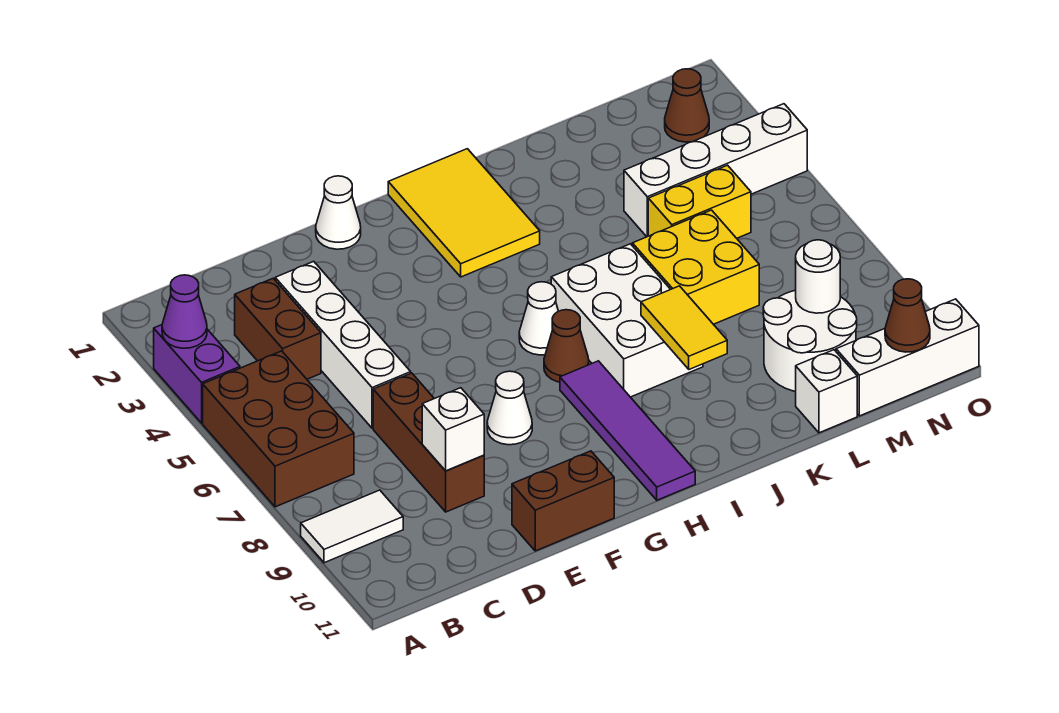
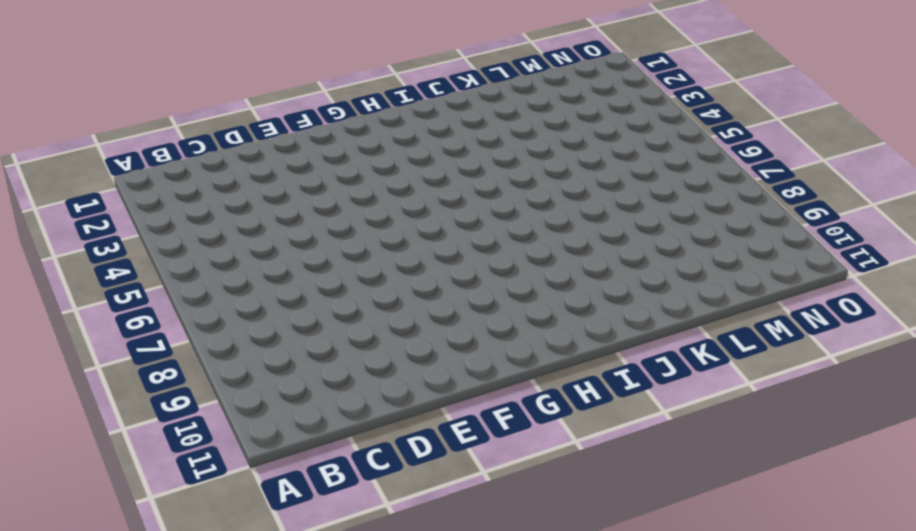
none -> purple brick A3:A4 level 1
none -> brown brick A5:B7 level 1
none -> white tile A9:B9 level 1

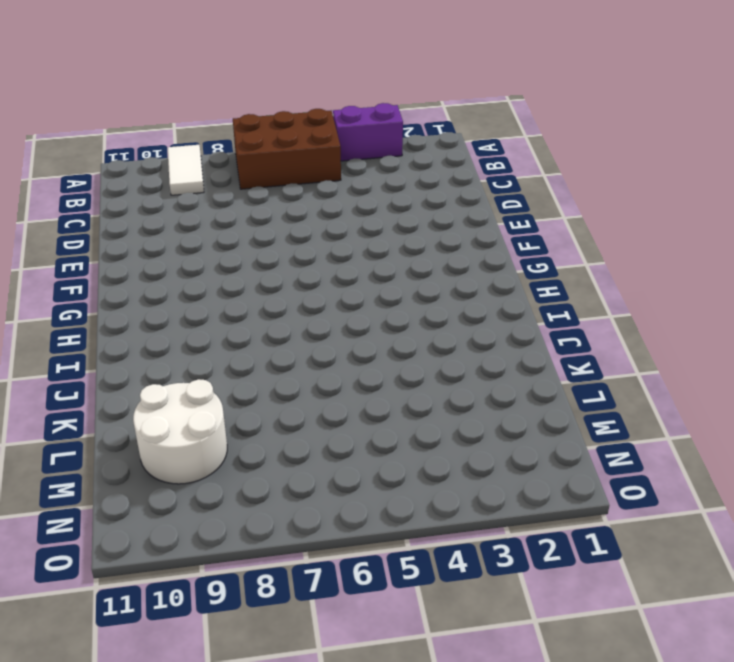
none -> brown brick C3:C4 level 1
none -> white brick D3:D6 level 1
none -> brown brick D7:D9 level 1

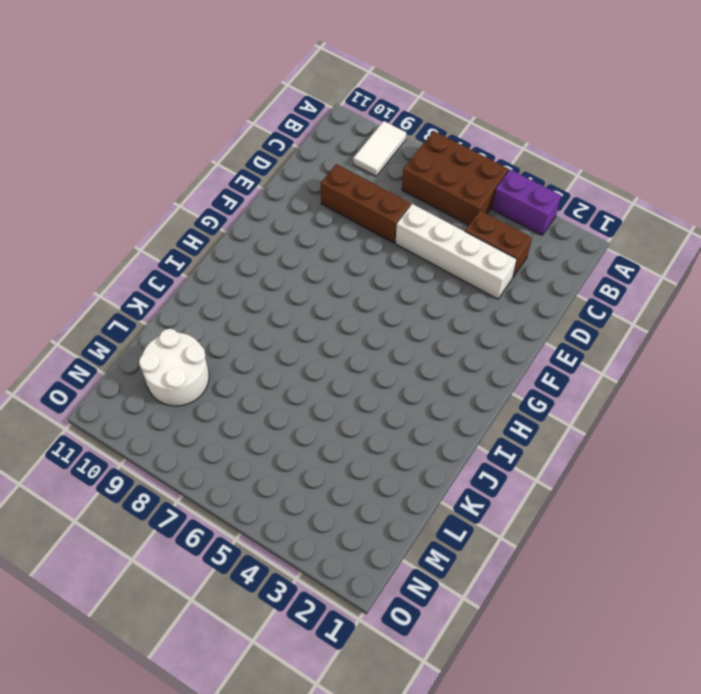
none -> brown brick E11:F11 level 1
none -> white cone F1 level 1
none -> white cone F8 level 1

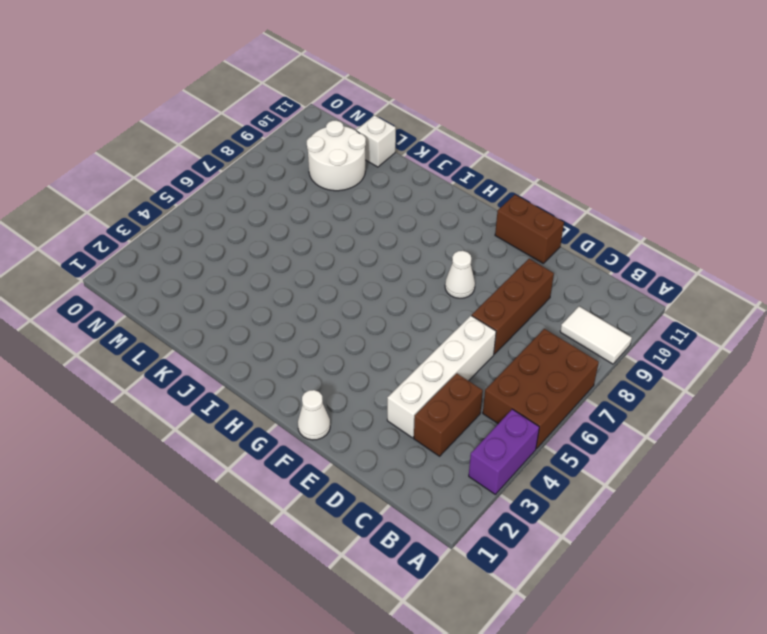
none -> yellow tile H1:I3 level 1
none -> white cone H6 level 1
none -> brown cone H7 level 1

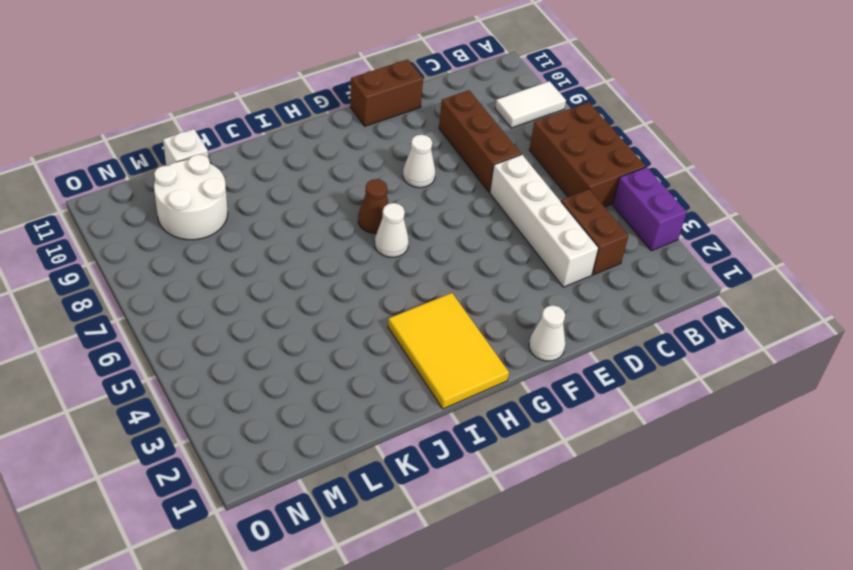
none -> purple tile H8:H11 level 1
none -> white brick I6:J8 level 1
none -> yellow brick K6:L7 level 1

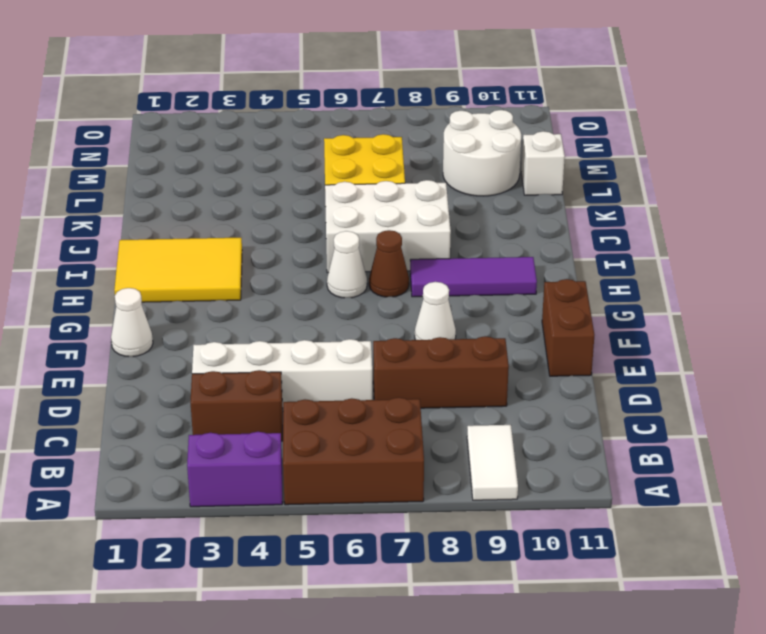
purple tile H8:H10 level 1 -> purple tile H8:H11 level 1
none -> white brick L4:O4 level 1
none -> yellow brick L5:M5 level 1
none -> white brick M11:O11 level 1

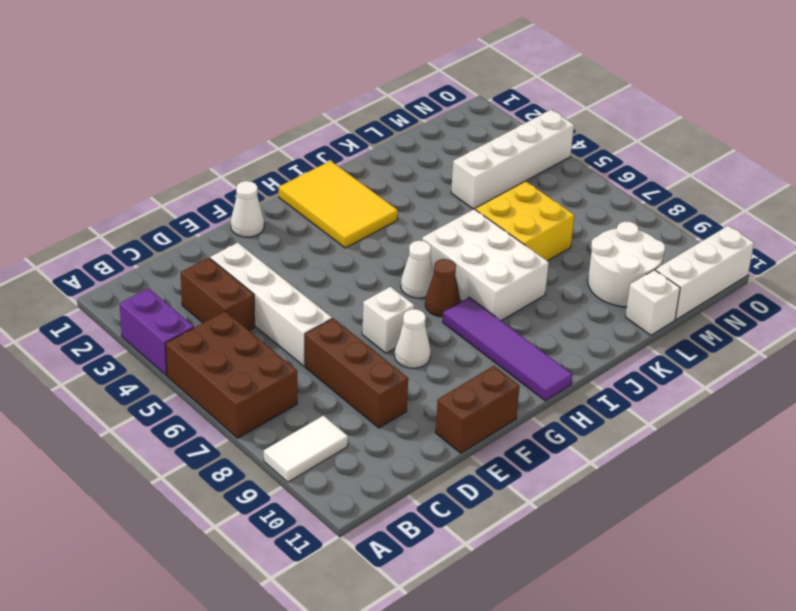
white brick F7 level 1 -> white brick D9 level 2
none -> yellow brick L5:M5 level 1
none -> brown cone N2 level 1
none -> purple cone A3 level 2

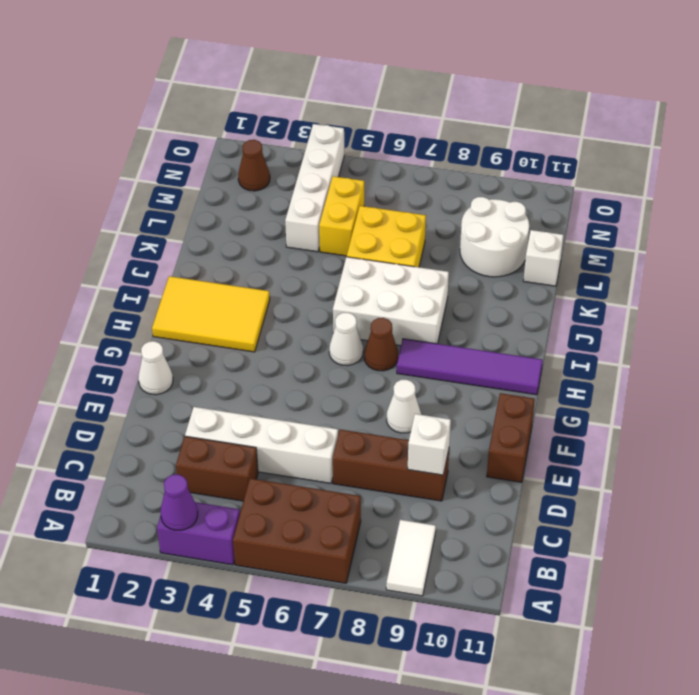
none -> white brick M11:O11 level 1
none -> yellow tile J8:J9 level 2
none -> white round brick M9 level 2

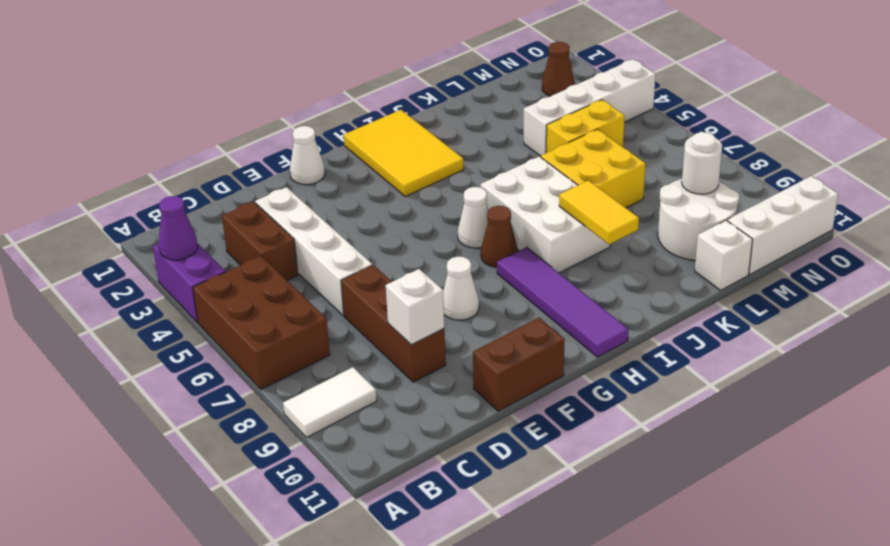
none -> brown cone N11 level 2

